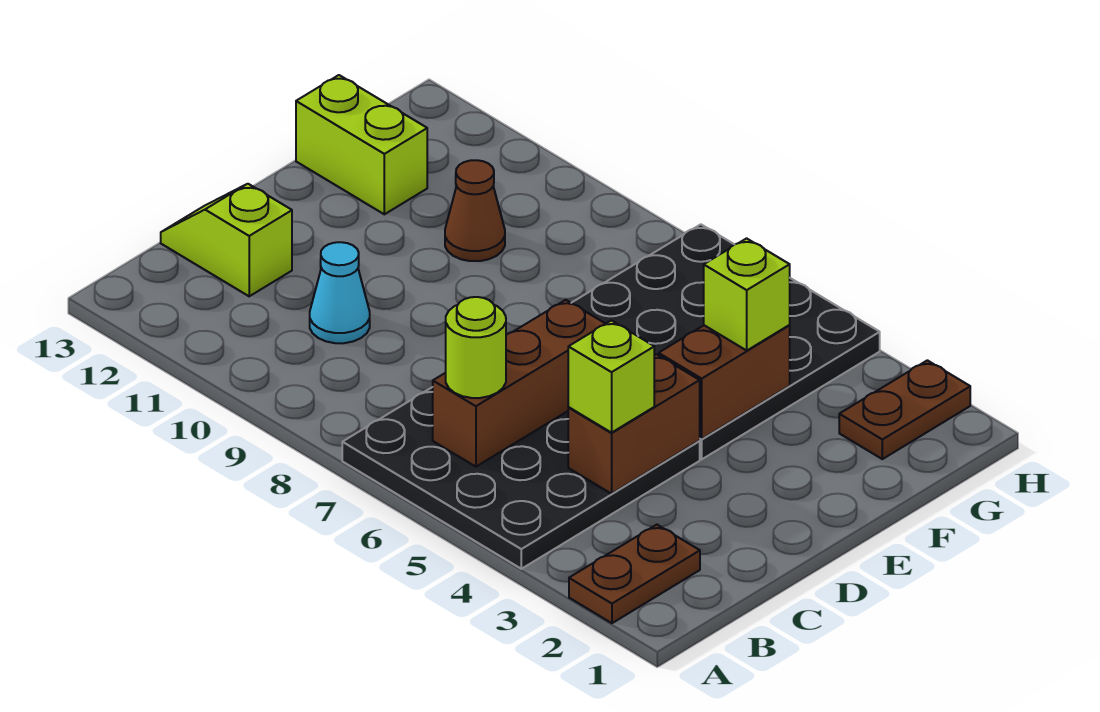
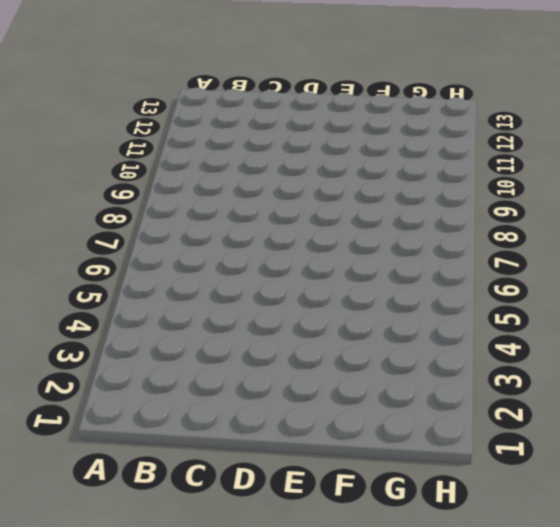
none -> brown plate A2:B2 level 1
none -> black plate A4:D7 level 1
none -> cyan cone C10 level 1

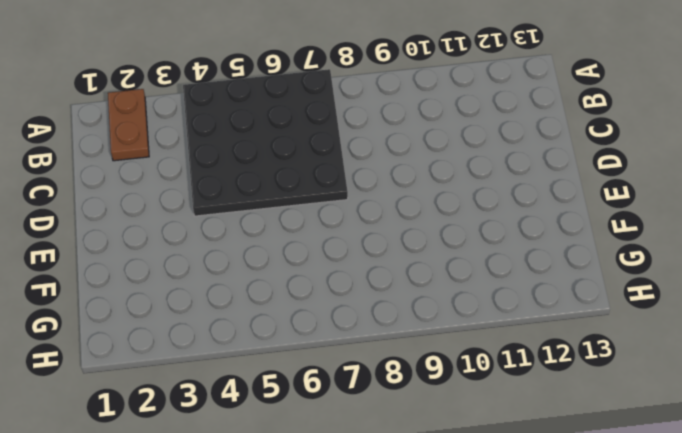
none -> cyan cone C10 level 1
none -> lime slope C12:C13 level 1 top 12
none -> black plate E4:H7 level 1

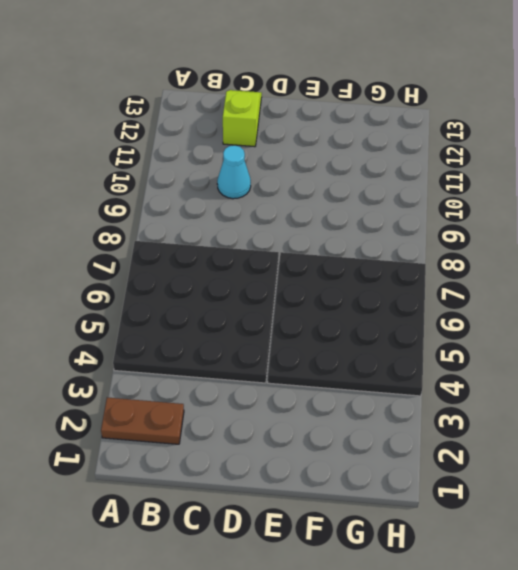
none -> brown cone F10 level 1
none -> lime brick F12:F13 level 1
none -> brown plate G2:H2 level 1

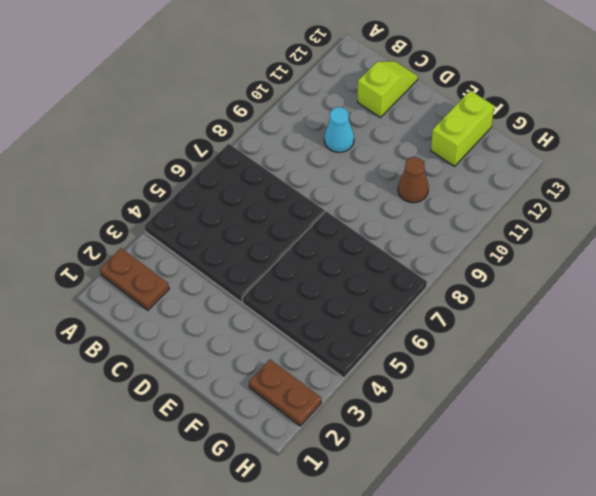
none -> brown brick B6:D6 level 2
none -> brown brick C4:D4 level 2
none -> brown brick E4:F4 level 2

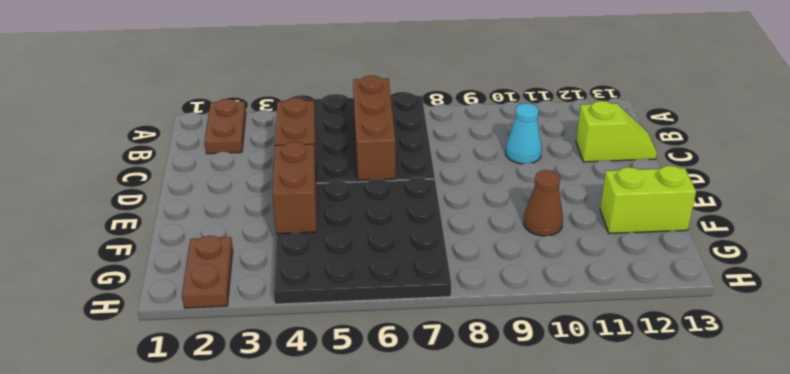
none -> lime round brick B6 level 3
none -> lime brick C4 level 3
none -> lime brick F4 level 3

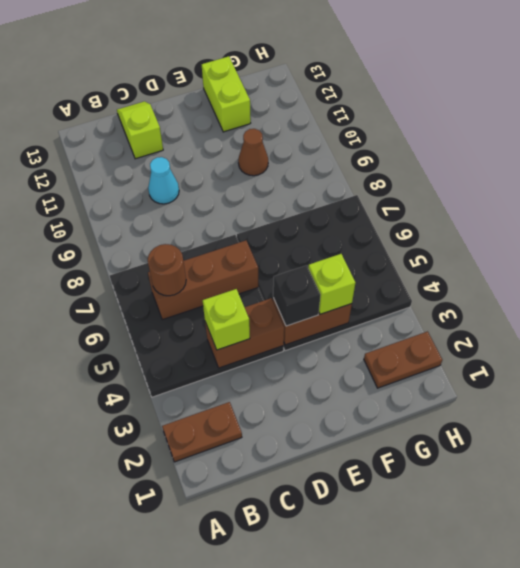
brown round brick B6 level 3 -> lime round brick B6 level 3
black brick E4 level 3 -> none

